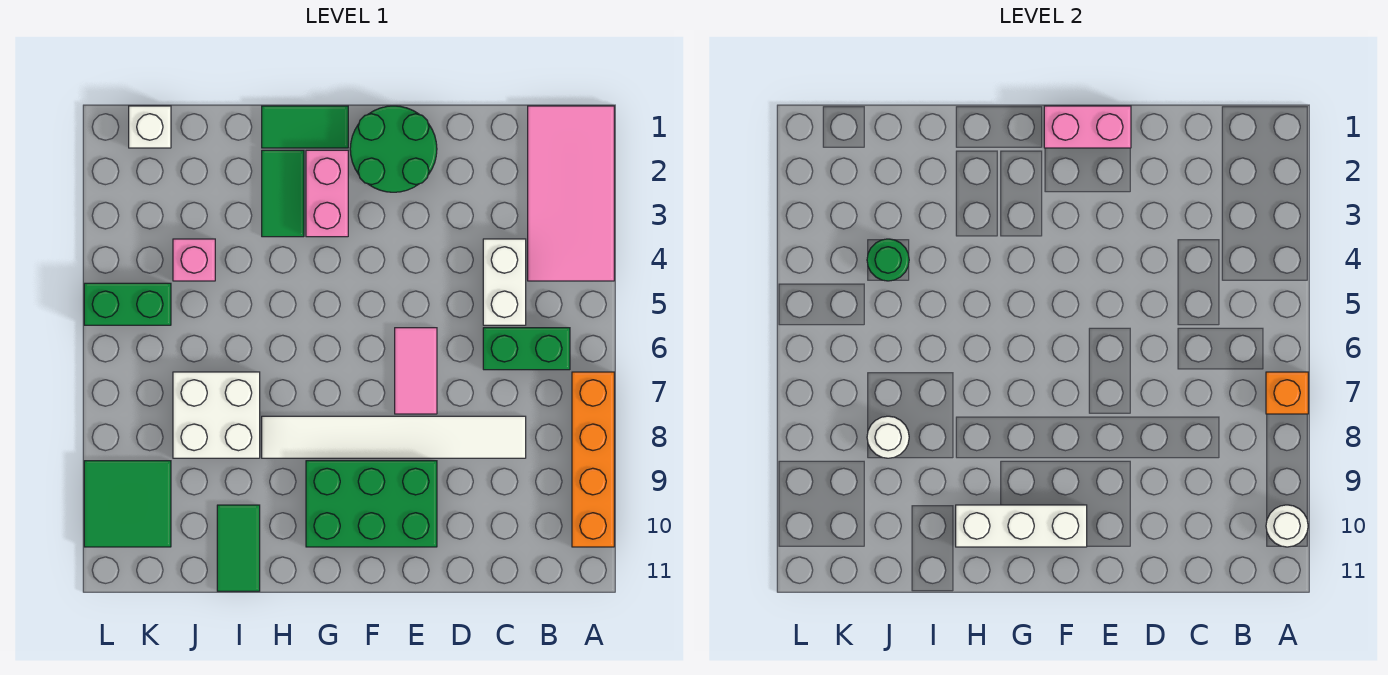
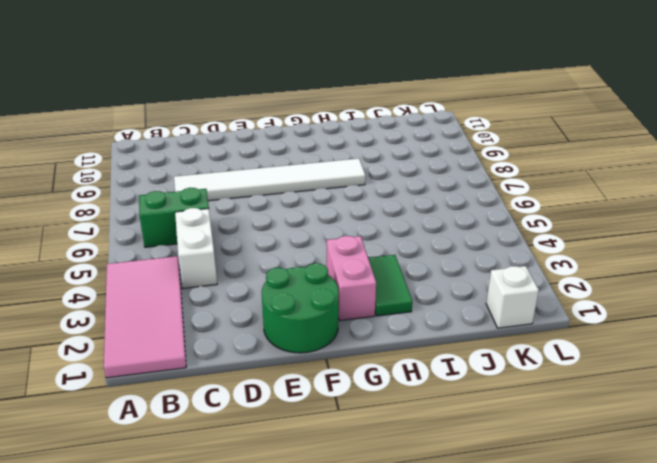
none -> orange brick A7:A10 level 1
none -> pink tile E6:E7 level 1
none -> green brick E9:G10 level 1

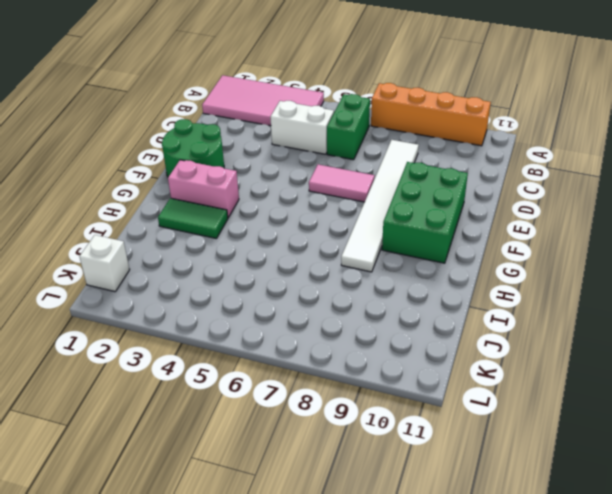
none -> green tile G1:H1 level 1
none -> white brick I7:J8 level 1
none -> green tile I10:I11 level 1

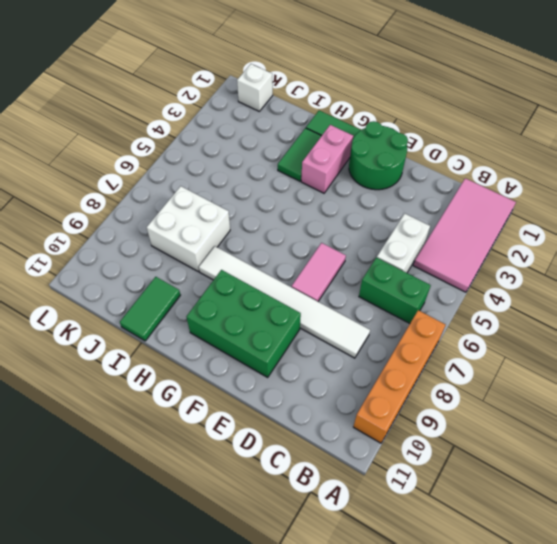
none -> pink brick J4 level 1
none -> green brick K5:L5 level 1
none -> green tile K9:L10 level 1

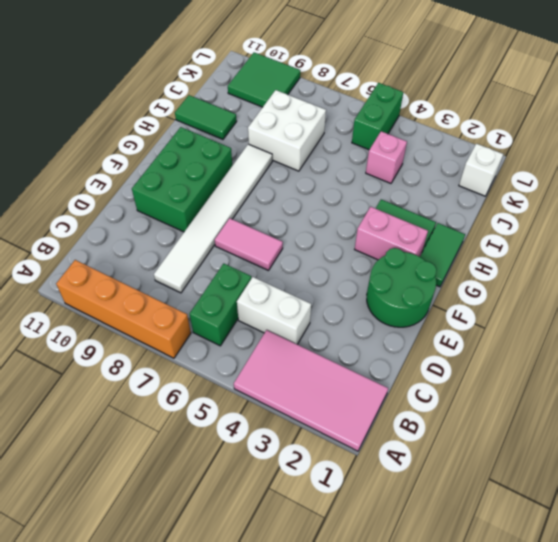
none -> orange brick A7 level 2
none -> white round brick A10 level 2
none -> pink brick E1:F1 level 2

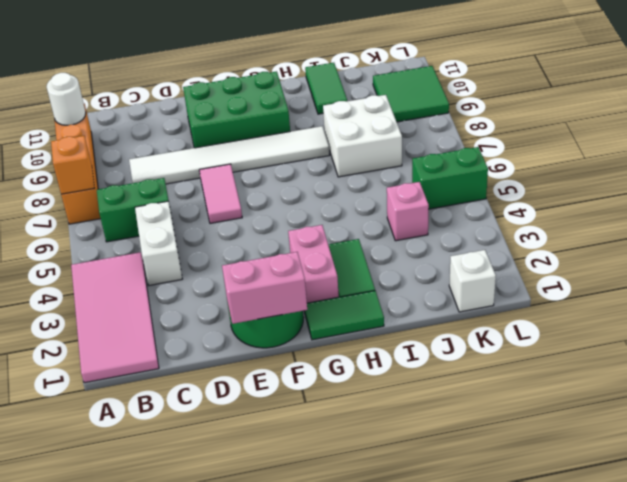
none -> white brick F10:H10 level 2
none -> green round brick J4 level 2
none -> white round brick J8 level 2

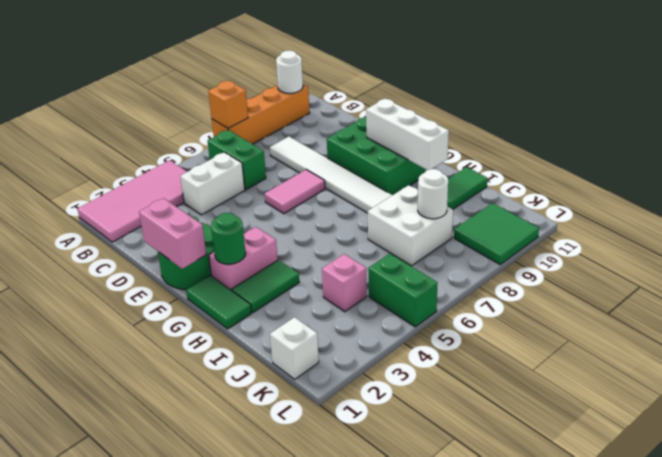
green round brick G2 level 2 -> green round brick J4 level 2

